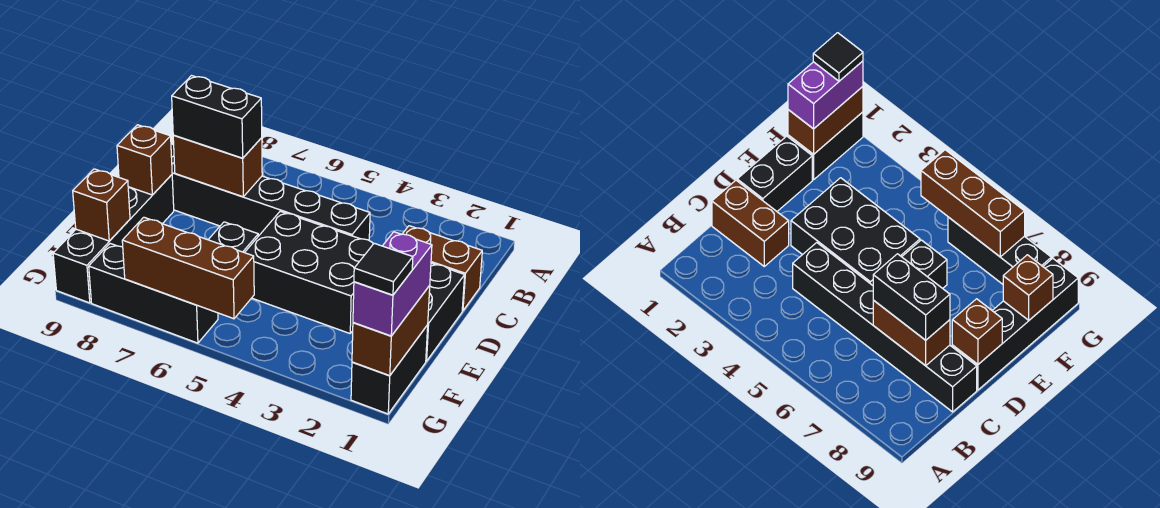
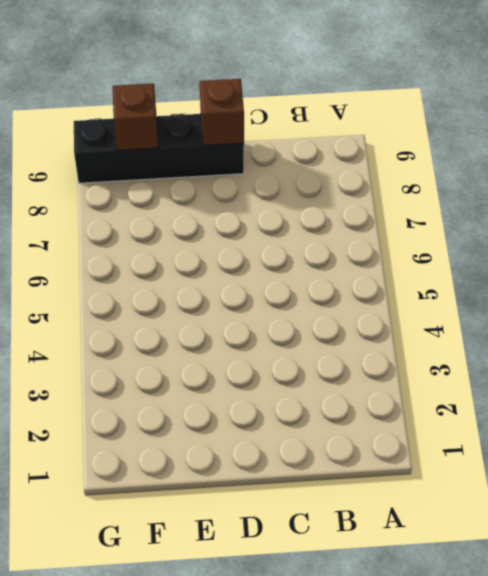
none -> brown brick C1:C2 level 1
none -> black brick C4:C9 level 1
none -> black brick D1:E1 level 1

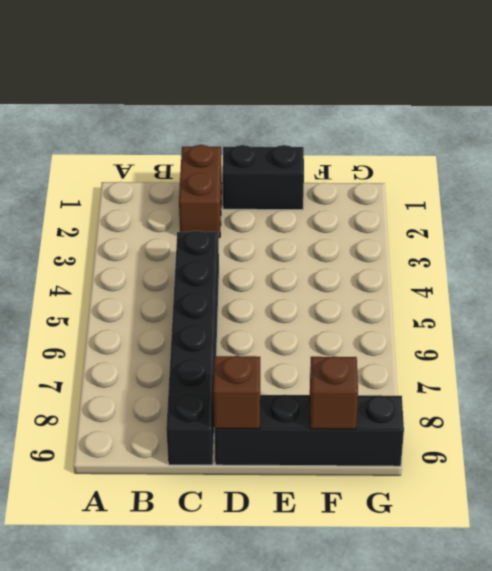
none -> black brick D3:E5 level 1
none -> black brick E6 level 1
none -> black brick F1:G1 level 1

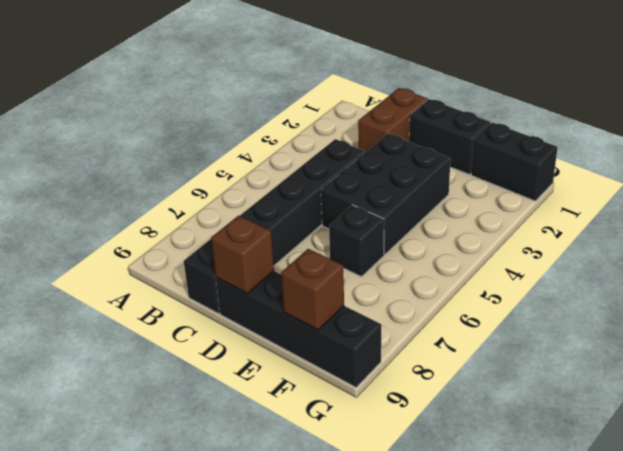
none -> black brick G6:G8 level 1
none -> brown brick C7:C8 level 2
none -> brown brick F1:G1 level 2

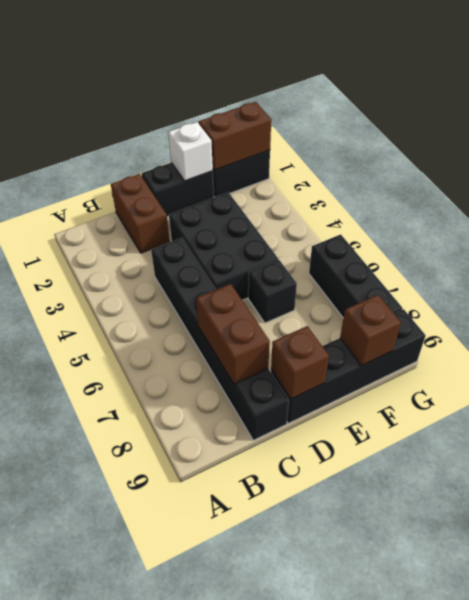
white brick E1 level 2 -> none
none -> brown brick G5:G7 level 2
none -> black brick C7:C8 level 3
none -> purple brick F1:G1 level 3

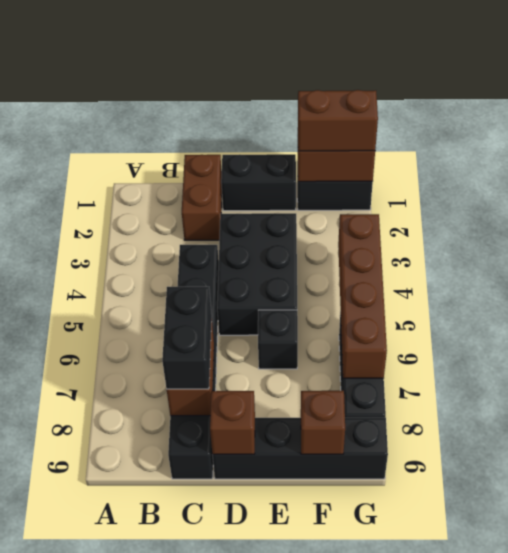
brown brick F1:G1 level 3 -> purple brick F1:G1 level 3
brown brick G4:G7 level 2 -> brown brick G5:G7 level 2
none -> black tile G1 level 4

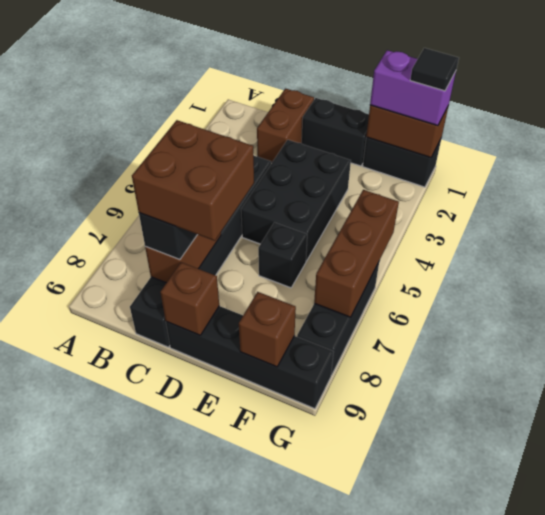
brown brick C7:D8 level 4 -> none

